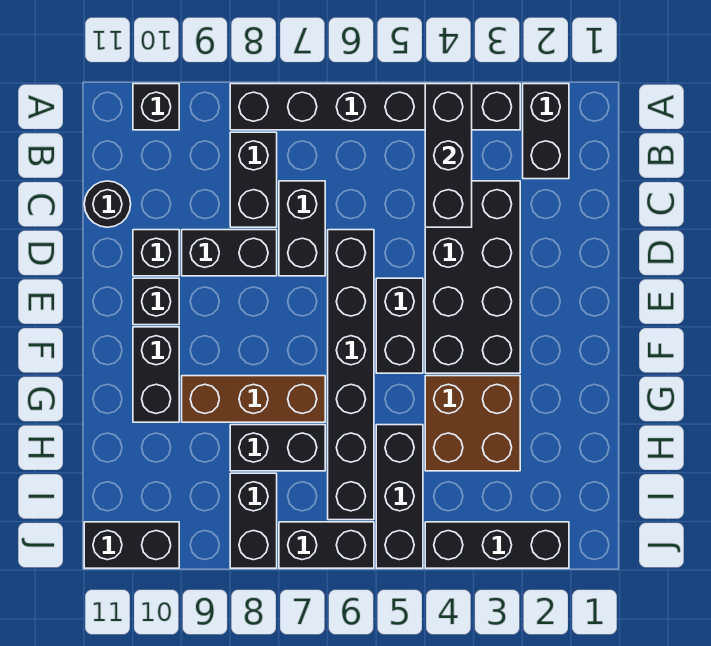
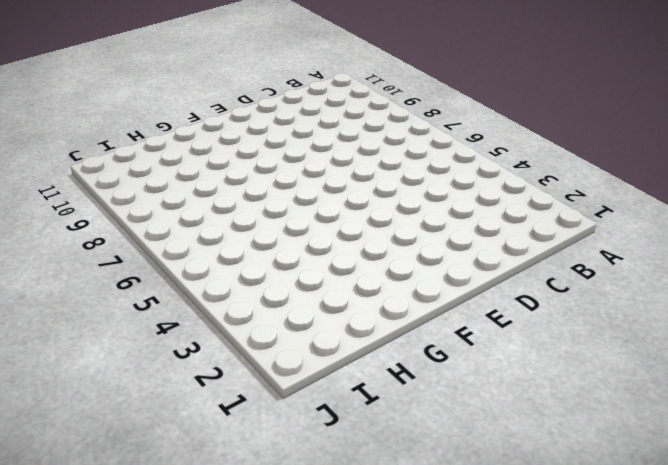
none -> black brick A2:B2 level 1
none -> black brick A3:A8 level 1
none -> black brick A10 level 1

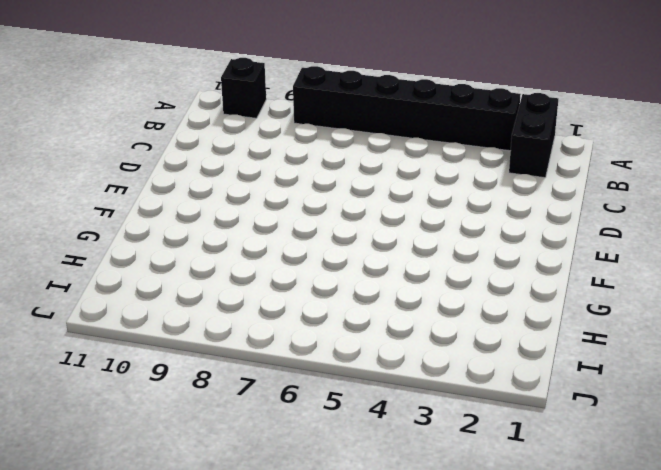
none -> black brick B8:C8 level 1
none -> black brick C3:F4 level 1
none -> black brick C7:D7 level 1

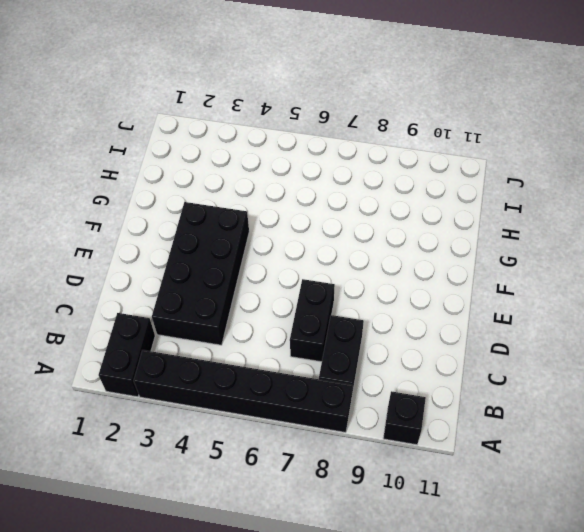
none -> black round brick C11 level 1
none -> black brick D6:I6 level 1
none -> black brick D8:D9 level 1

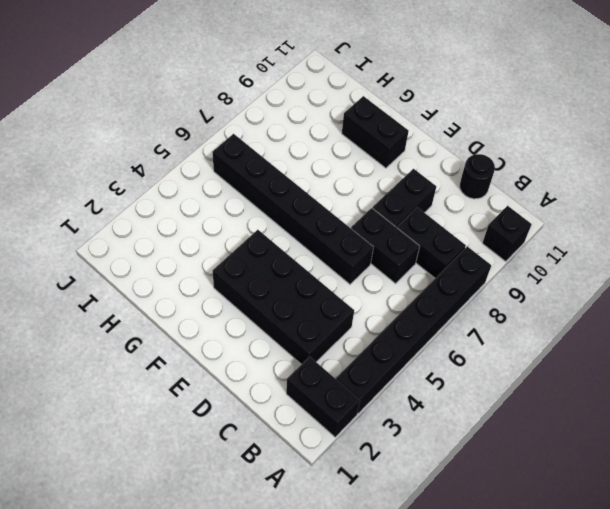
none -> black brick D10 level 1
none -> black brick E5:F5 level 1
none -> black brick E10 level 1

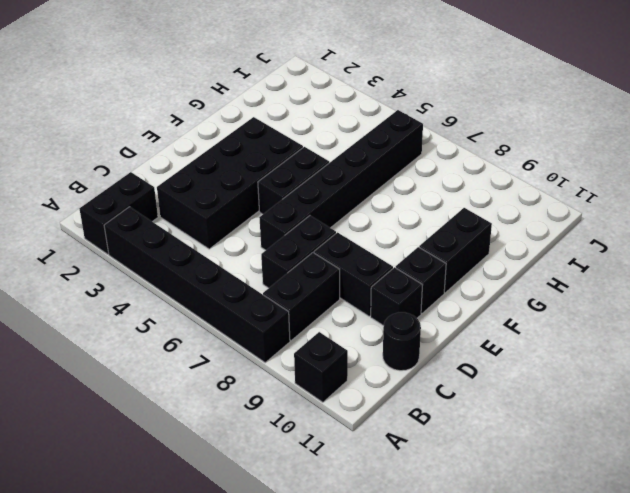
none -> brown brick G3:H4 level 1
none -> brown brick G7:G9 level 1
none -> black brick H5:J5 level 1

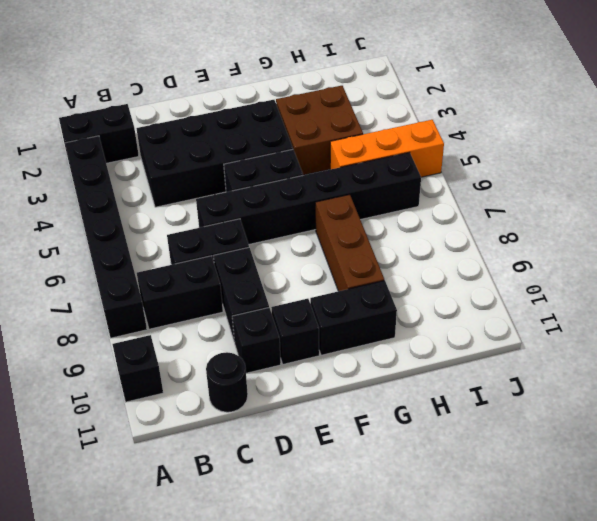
orange brick H5:J5 level 1 -> black brick H5:J5 level 1
none -> black brick H7:H8 level 1
none -> black brick I8:J8 level 1
none -> black brick J2:J4 level 1

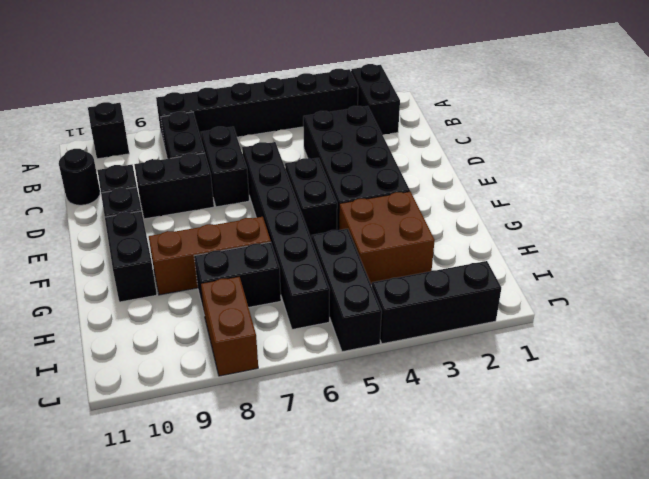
brown brick I8:J8 level 1 -> black brick I8:J8 level 1
none -> black brick J6:J7 level 1
none -> black brick J10:J11 level 1
none -> black brick A4:C4 level 2

